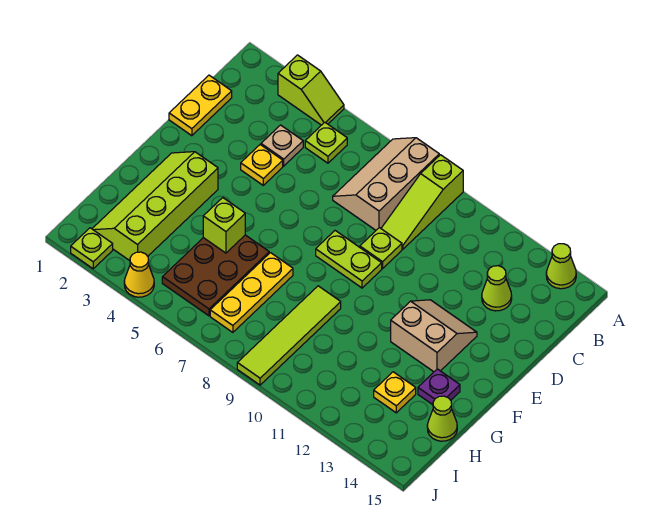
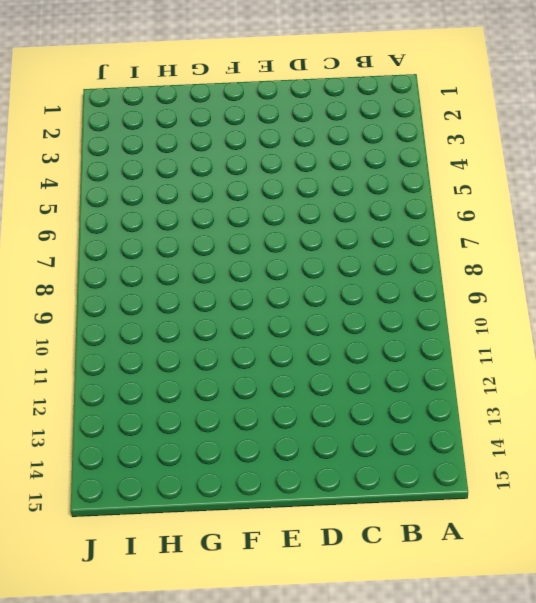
none -> lime slope A3:A4 level 1 top 3
none -> tan slope A7:C8 level 1 top 8
none -> lime slope A9:C9 level 1 top A

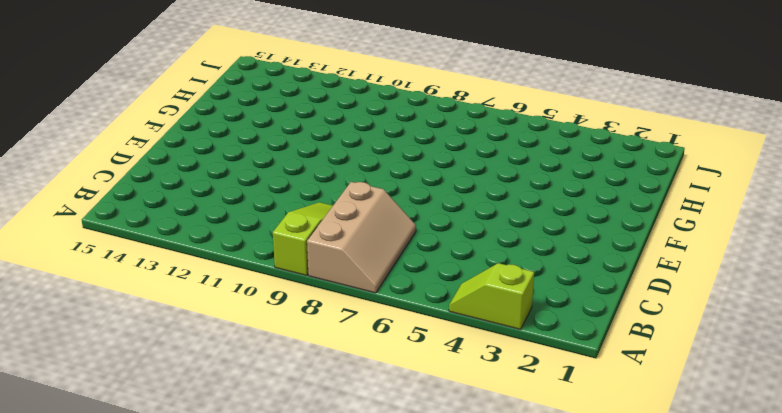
none -> lime cone A14 level 1
none -> lime plate B5 level 1
none -> yellow plate C1:D1 level 1

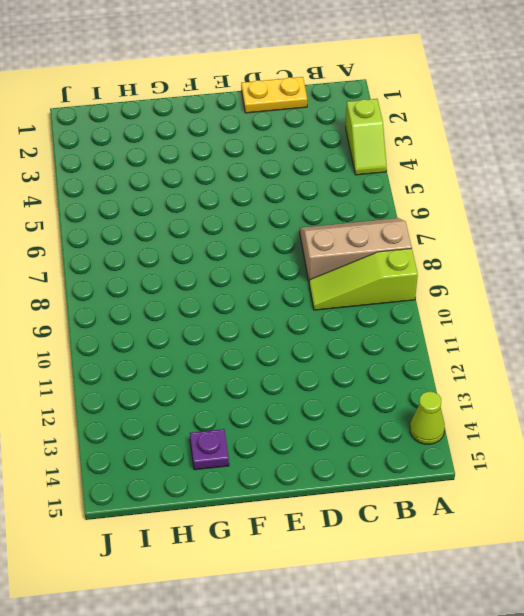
none -> lime plate B5 level 1
none -> tan plate C4 level 1
none -> lime cone C13 level 1

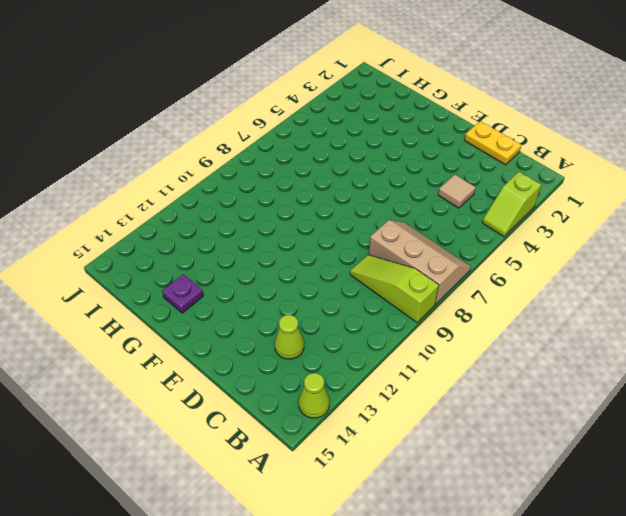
tan tile C4 level 1 -> tan plate C4 level 1
none -> lime plate B5 level 1
none -> yellow plate D4 level 1
none -> lime plate D9 level 1

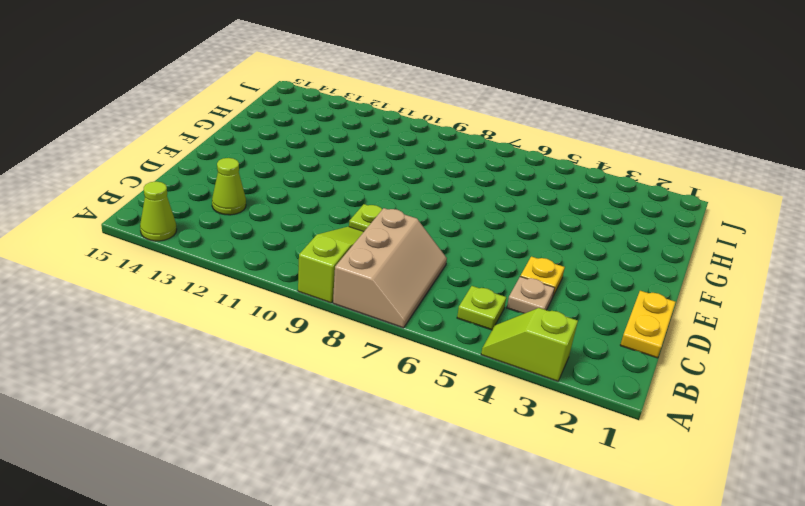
none -> lime plate E8:E9 level 1
none -> tan slope E12:F13 level 1 top F
none -> lime slope F2:I3 level 1 top 3

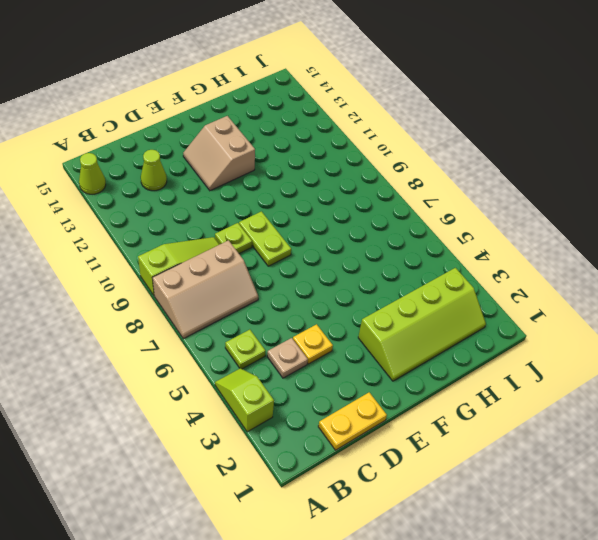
none -> brown plate G5:I6 level 1
none -> yellow plate G7:I7 level 1
none -> lime tile G9:J9 level 1

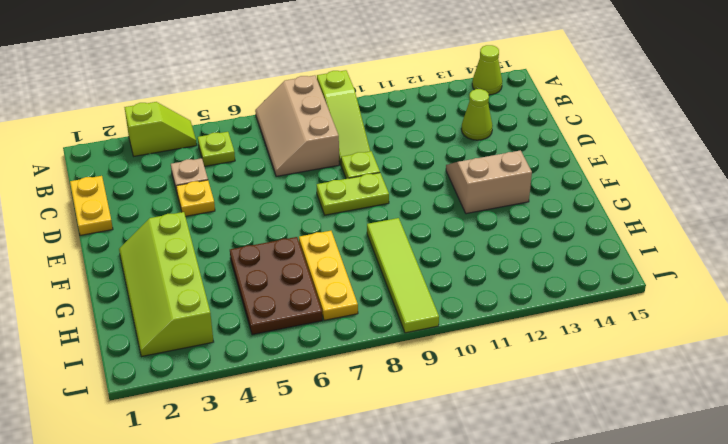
none -> purple plate G14 level 1
none -> yellow plate H13 level 1
none -> lime cone H15 level 1

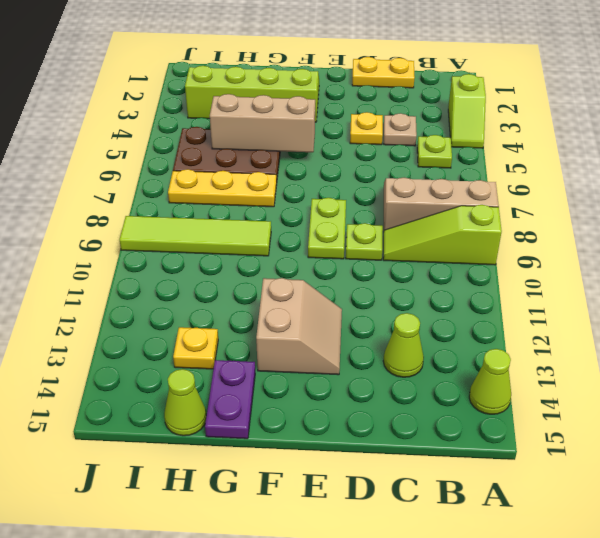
tan brick F5:H5 level 2 -> lime brick G5 level 2
purple plate G14:G15 level 1 -> purple plate G14 level 1
none -> lime plate J2 level 1
none -> yellow cone J4 level 1

